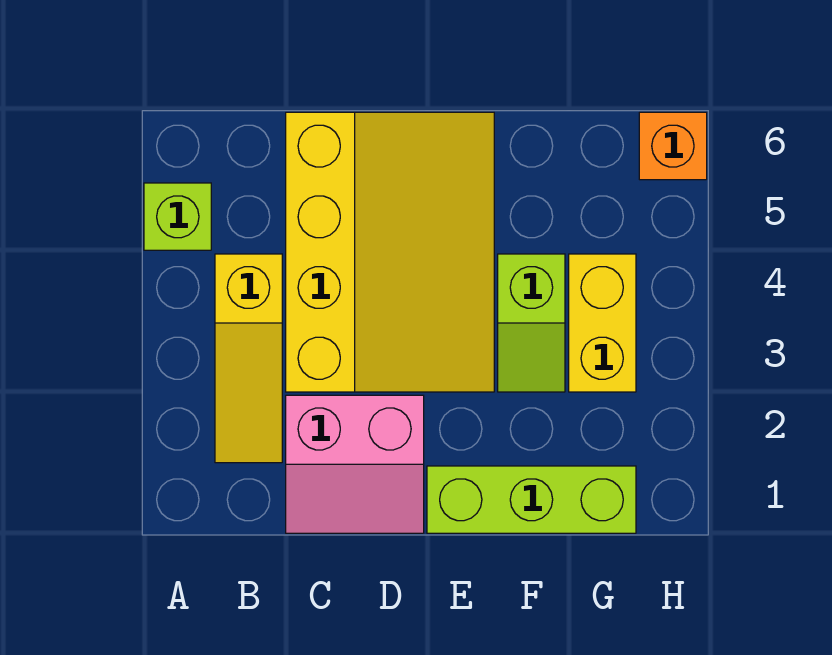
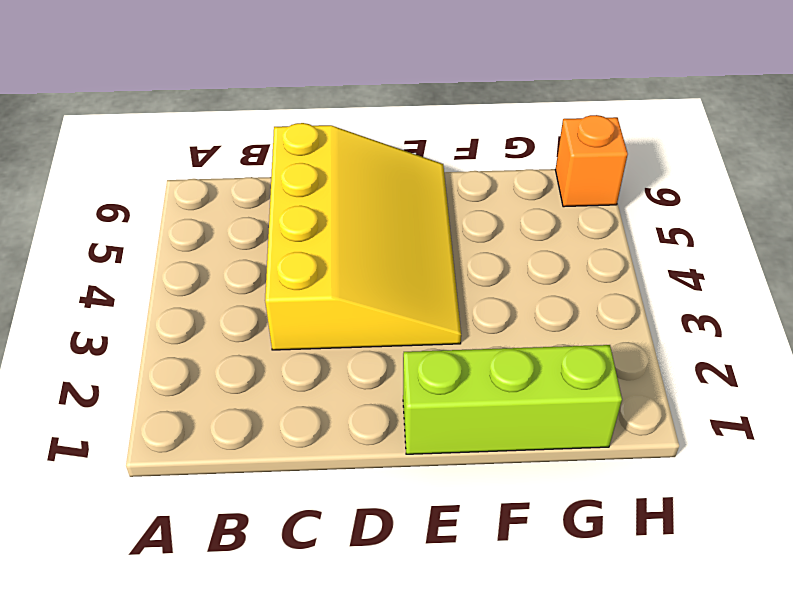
none -> lime brick A5 level 1
none -> yellow slope B2:B4 level 1 top 4

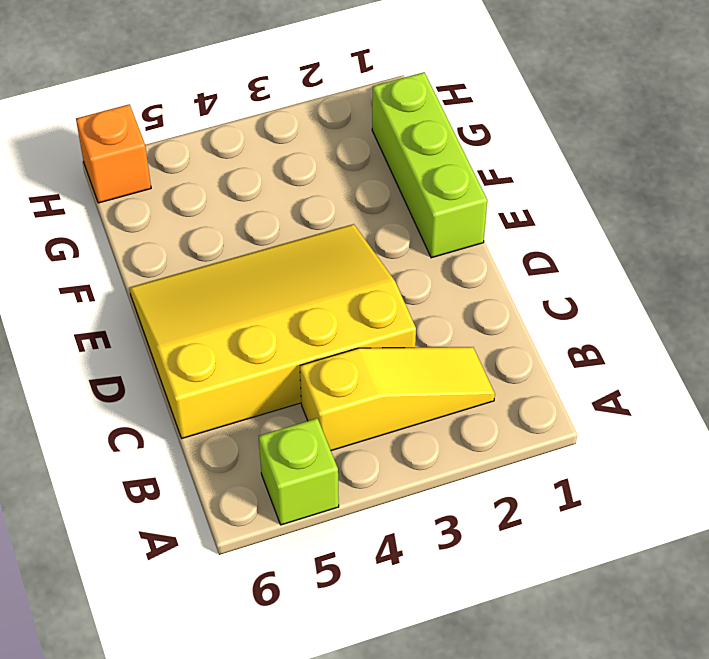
none -> pink slope C1:D2 level 1 top 2
none -> lime slope F3:F4 level 1 top 4

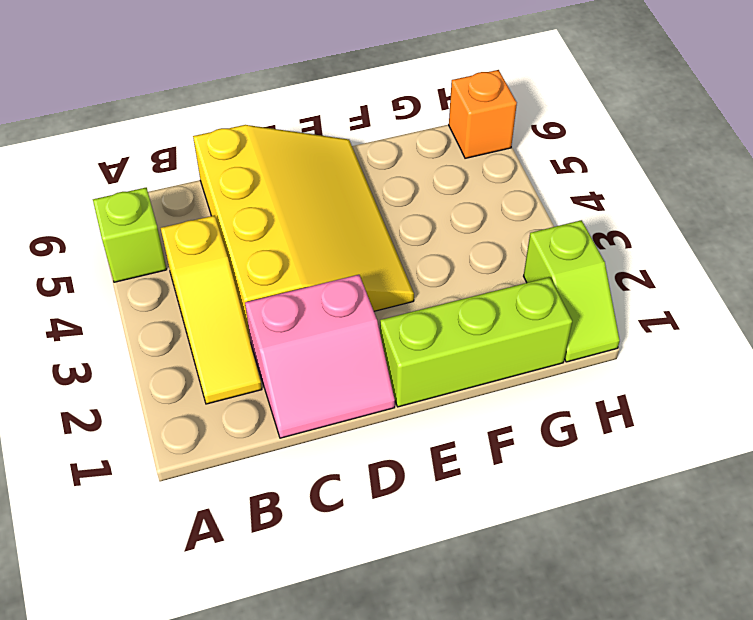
lime slope H1:H2 level 1 top 2 -> lime slope F3:F4 level 1 top 4
none -> yellow brick G3:G4 level 1

